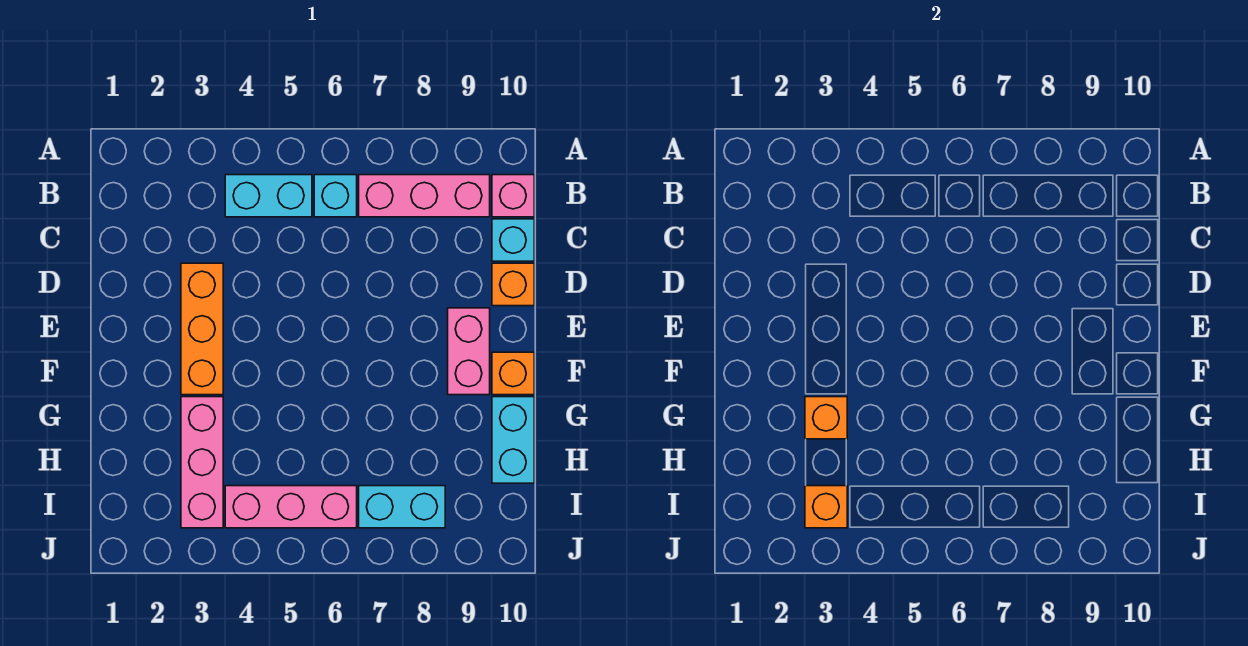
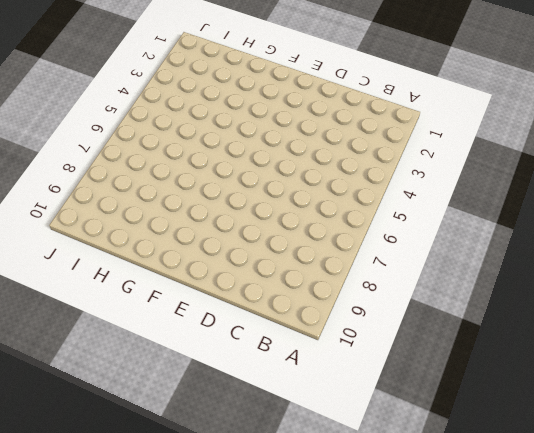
none -> cyan brick B4:B5 level 1
none -> cyan brick B6 level 1
none -> pink brick B7:B9 level 1

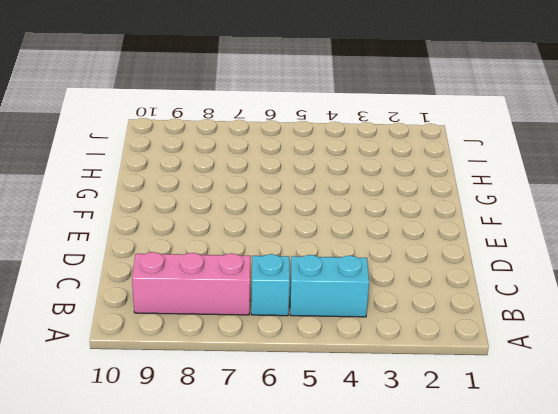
none -> pink brick B10 level 1
none -> cyan brick C10 level 1
none -> orange brick D3:F3 level 1

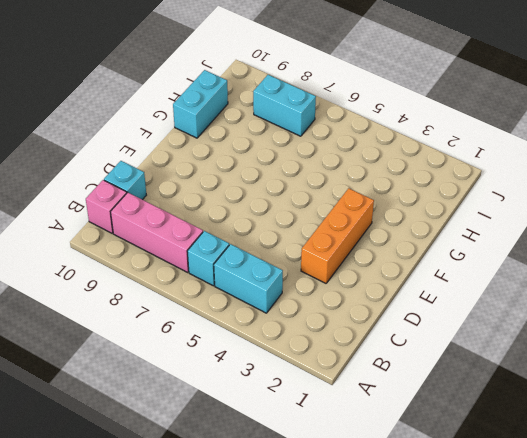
none -> orange brick D10 level 1
none -> pink brick E9:F9 level 1
none -> orange brick F10 level 1

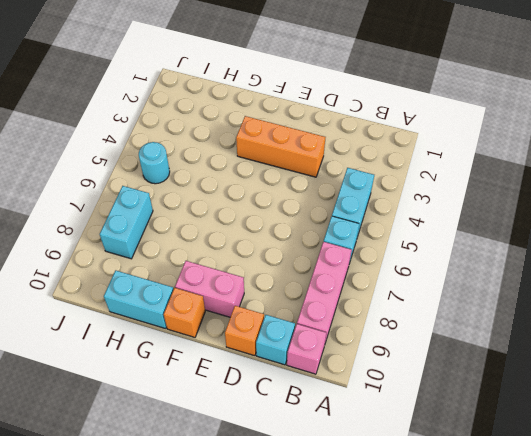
cyan round brick I5 level 1 -> pink brick I4:I6 level 1
none -> pink brick G3:I3 level 1
none -> orange brick G3 level 2
none -> orange brick I3 level 2

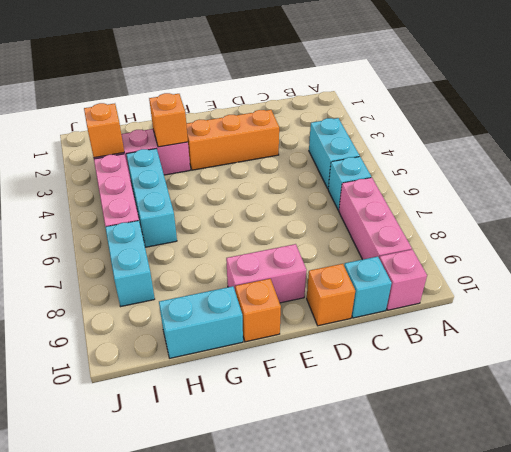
cyan brick H4:H6 level 1 -> none

